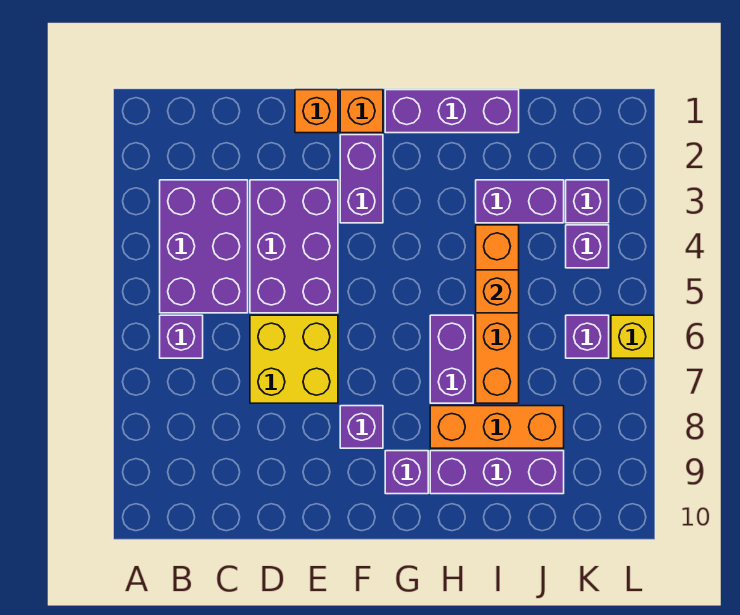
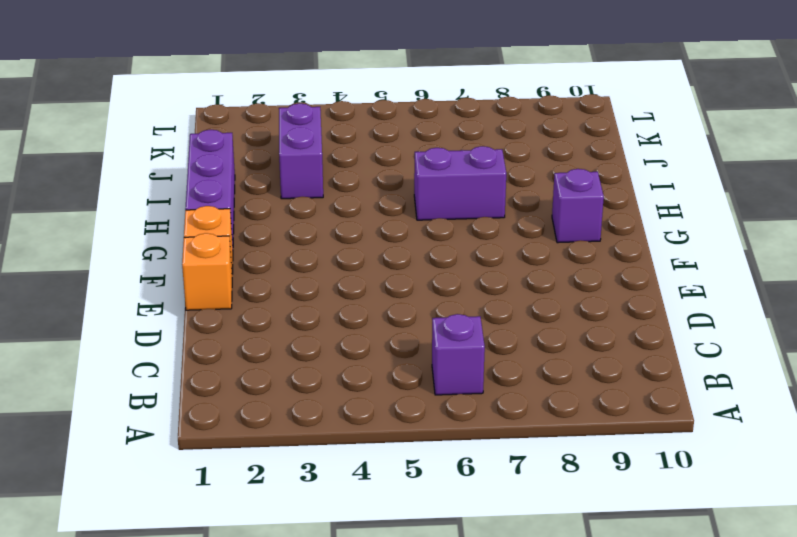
none -> purple brick B3:C5 level 1
none -> purple brick D3:E5 level 1
none -> yellow brick D6:E7 level 1

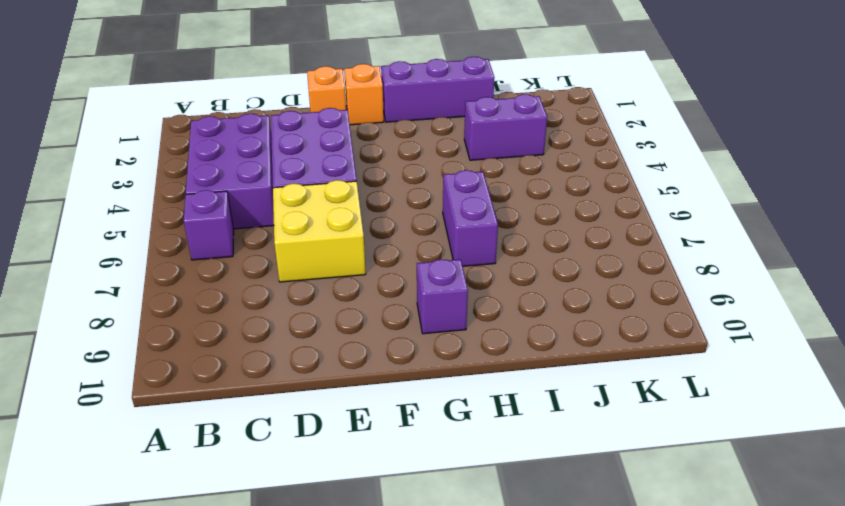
none -> purple brick F2:F3 level 1
none -> purple brick F8 level 1
none -> orange brick H8:J8 level 1

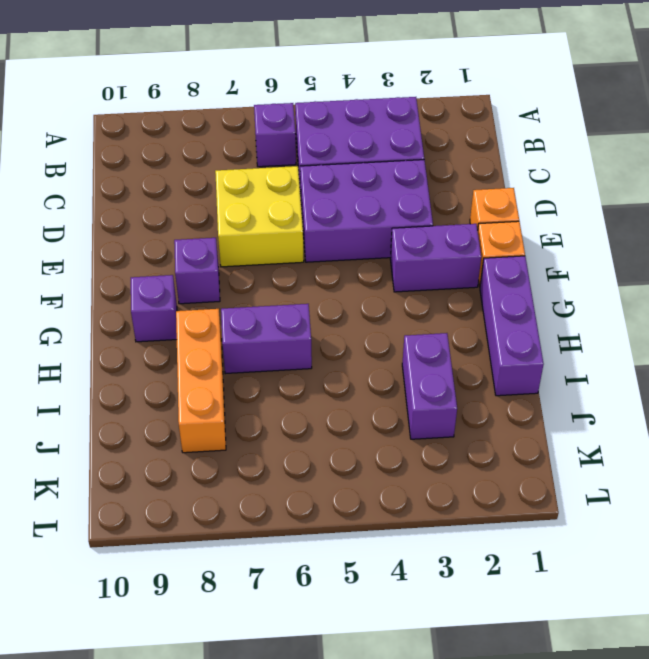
none -> purple brick H9:J9 level 1
none -> orange brick I4:I7 level 1
none -> purple brick K3 level 1

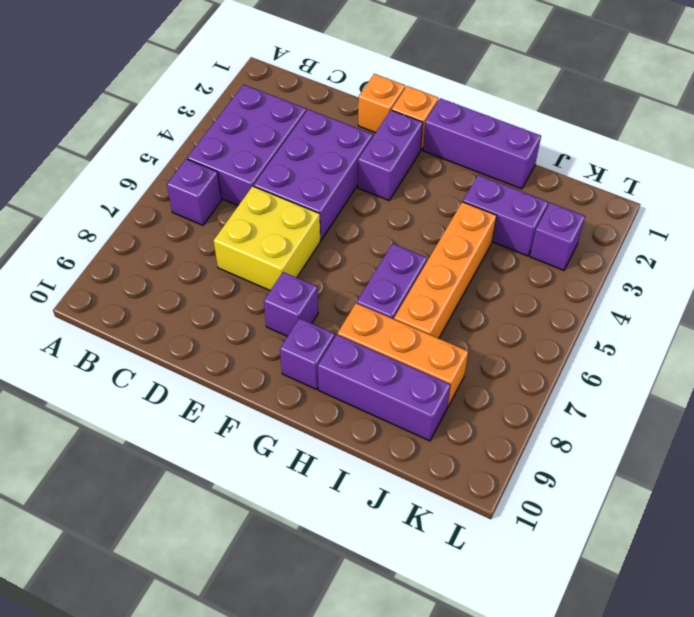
none -> purple brick K4 level 1
none -> purple brick K6 level 1
none -> yellow brick L6 level 1

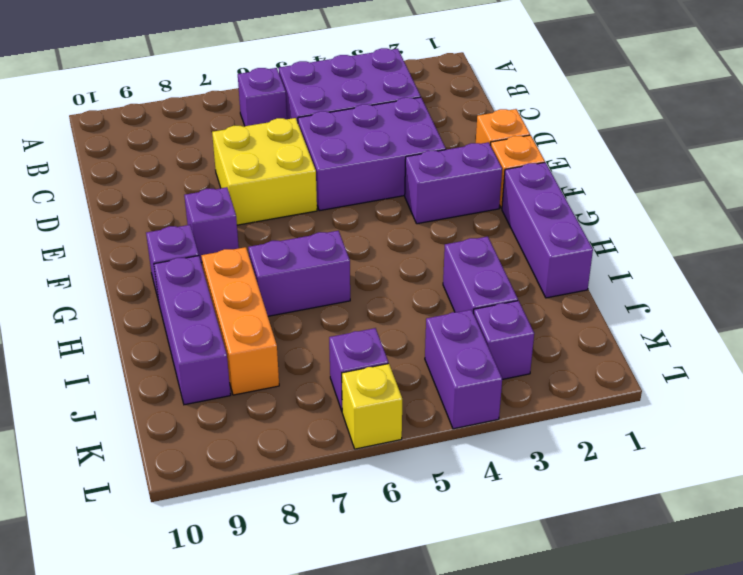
purple brick K4:L4 level 1 -> purple brick K4 level 1
none -> orange brick I4:I7 level 1
none -> orange brick I5 level 2

